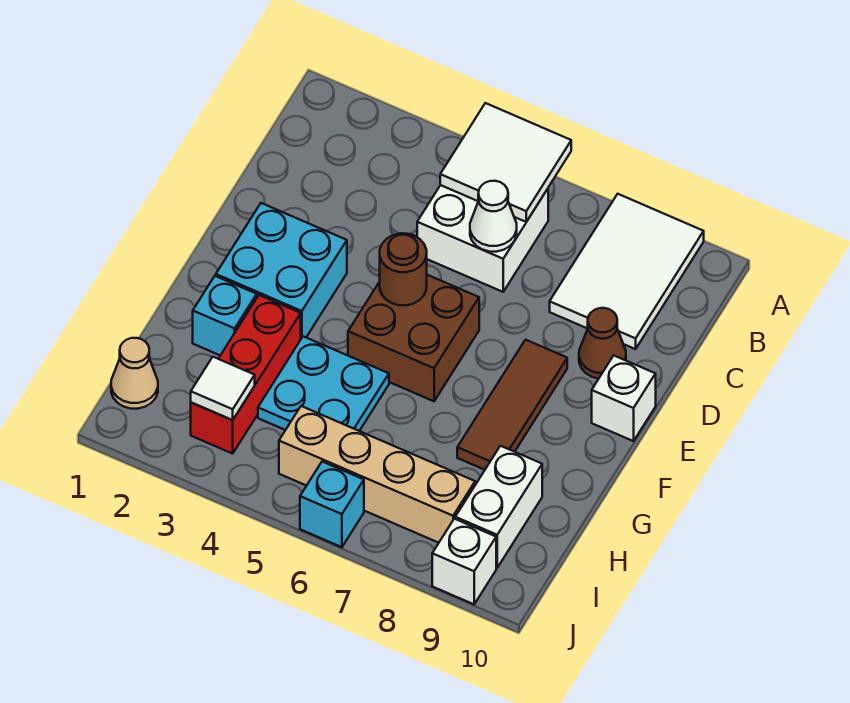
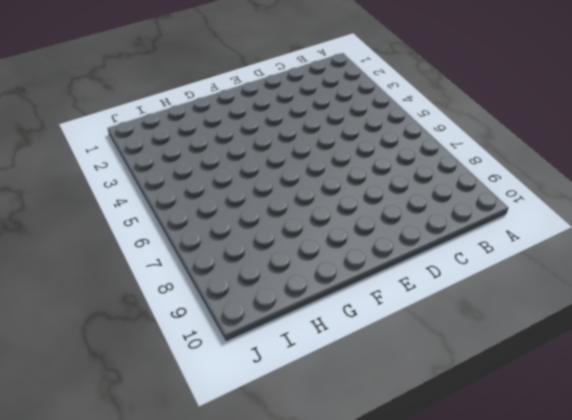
none -> white tile A8:C9 level 1
none -> white brick B5:C6 level 1
none -> brown cone D9 level 1

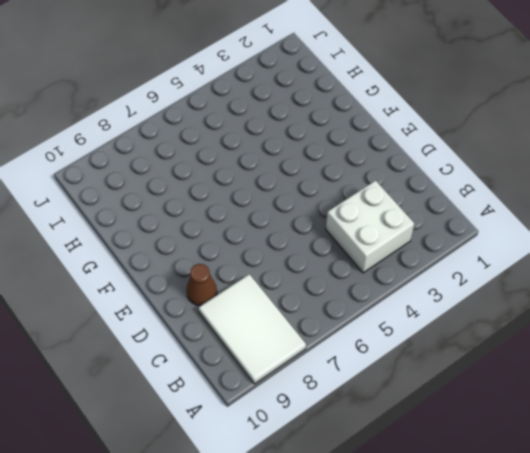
white brick B3:C4 level 1 -> white brick B5:C6 level 1
none -> cyan brick E2:F3 level 1
none -> brown brick E5:F6 level 1
none -> brown tile E8:G8 level 1

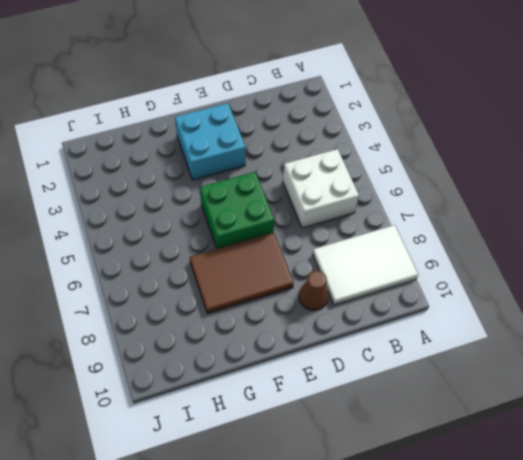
green brick E5:F6 level 1 -> brown brick E5:F6 level 1
brown tile E7:G8 level 1 -> brown tile E8:G8 level 1
none -> white brick E10 level 1
none -> cyan brick G2 level 1
none -> red brick G3:I3 level 1

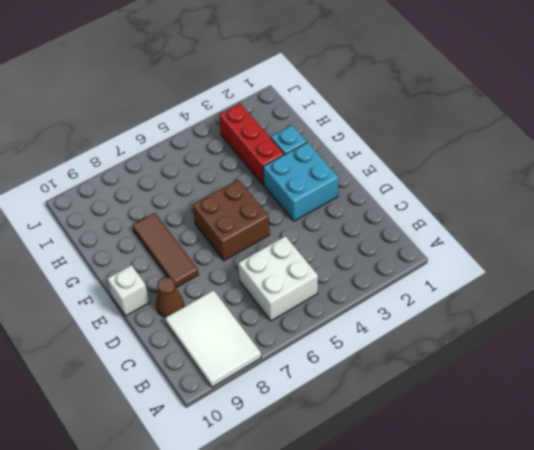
none -> cyan plate G4:H5 level 1
none -> white brick H9:I9 level 1
none -> tan cone I1 level 1

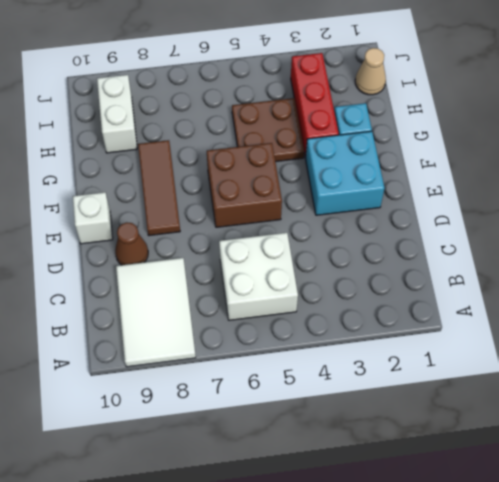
brown plate G4:H5 level 1 -> cyan plate G4:H5 level 1
none -> tan brick I5:I8 level 1
none -> cyan brick J6 level 1
none -> white brick J9 level 1

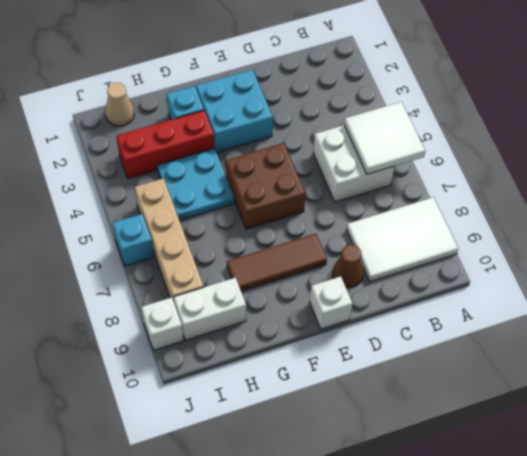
none -> white cone C6 level 2
none -> brown round brick E5 level 2
none -> white tile I3 level 2

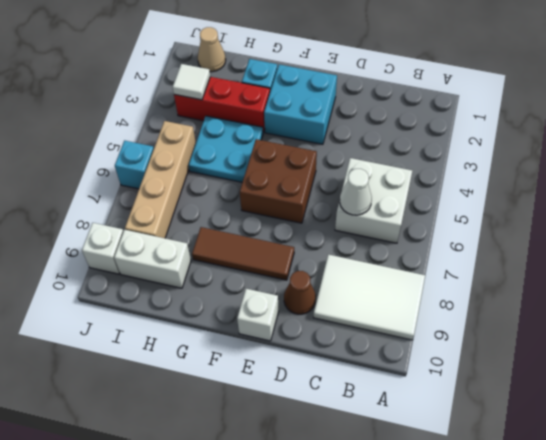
none -> white tile A5:B6 level 2
none -> brown round brick E5 level 2

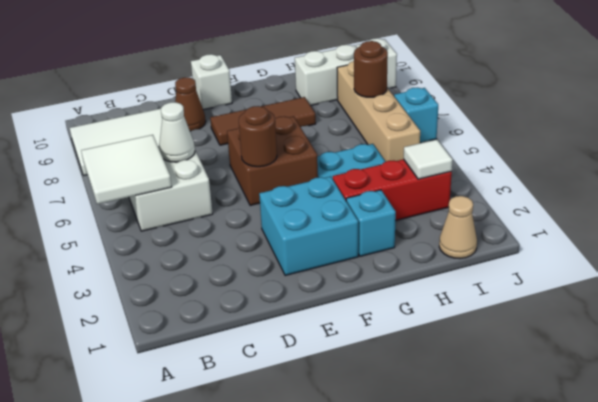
brown round brick I7 level 2 -> none

